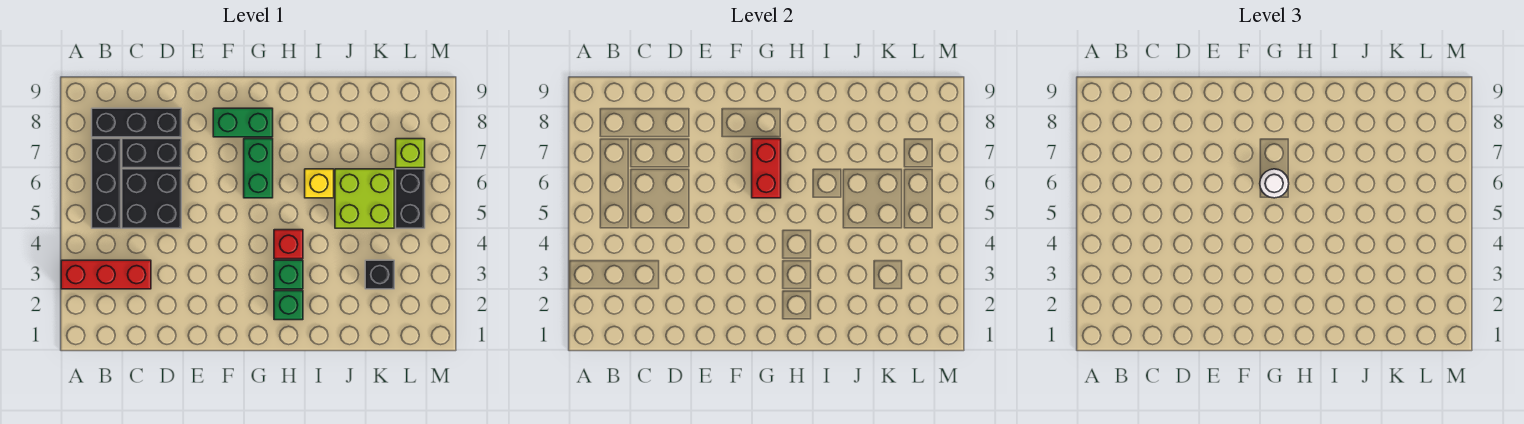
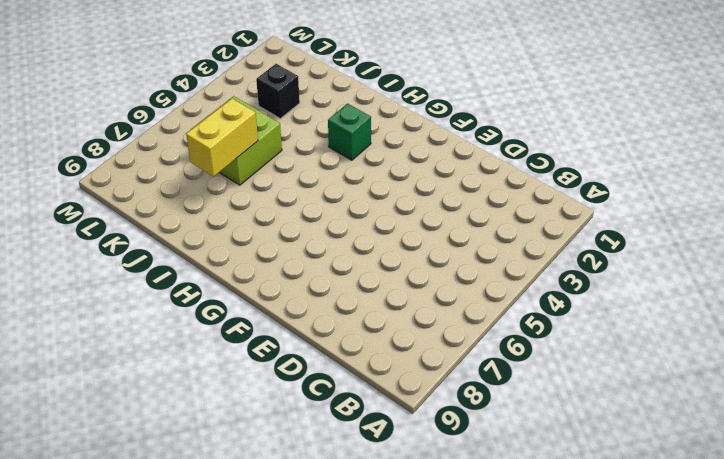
yellow brick J6:J7 level 2 -> none
none -> red brick A3:C3 level 1
none -> black brick B5:B7 level 1
none -> black brick B8:D8 level 1

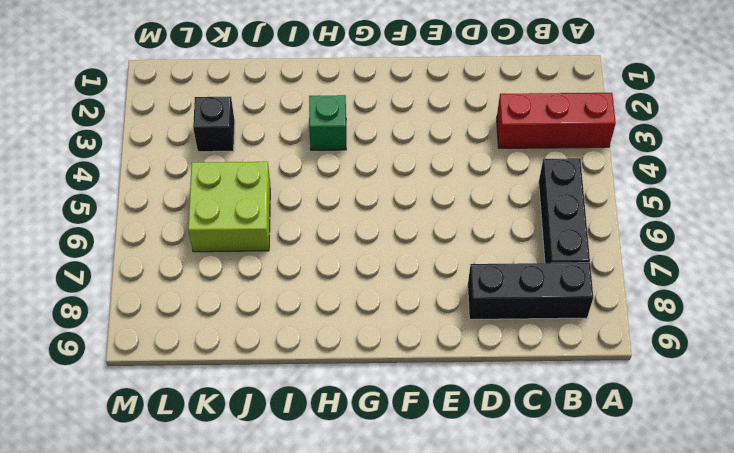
none -> black brick C5:D6 level 1
none -> black brick C7:D7 level 1
none -> green brick F8:G8 level 1

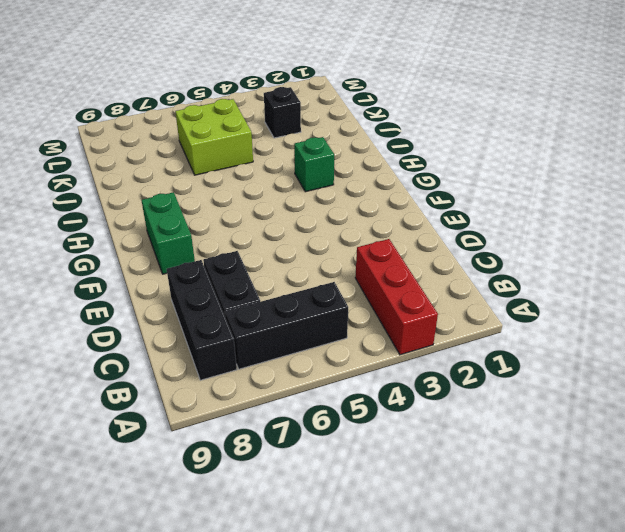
none -> black brick C5:D6 level 1
none -> green brick G6:G7 level 1
none -> green brick H2 level 1

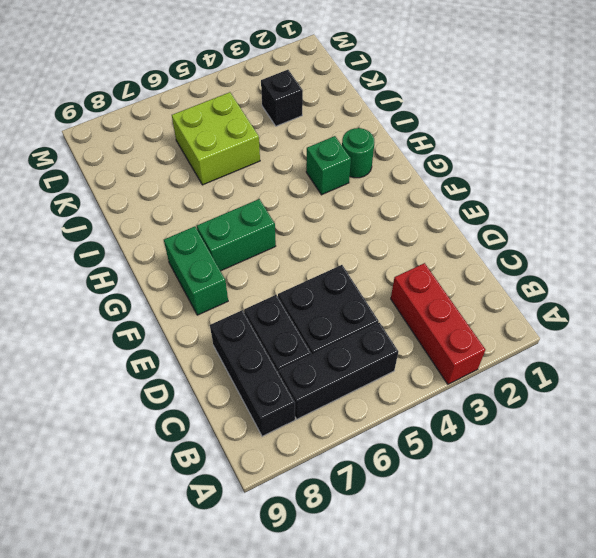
green round brick H2 level 1 -> green brick H2 level 1
none -> red brick H4 level 1
none -> yellow brick I6 level 1
none -> black brick L5:L6 level 1

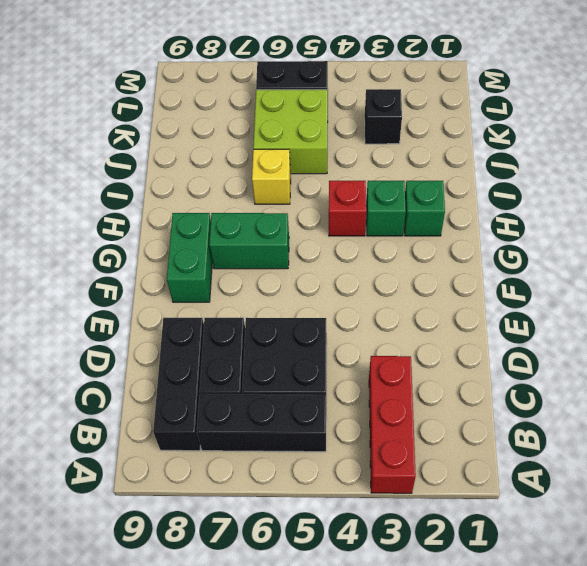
none -> lime brick L7 level 1
none -> red brick G6:G7 level 2
none -> white round brick G6 level 3

